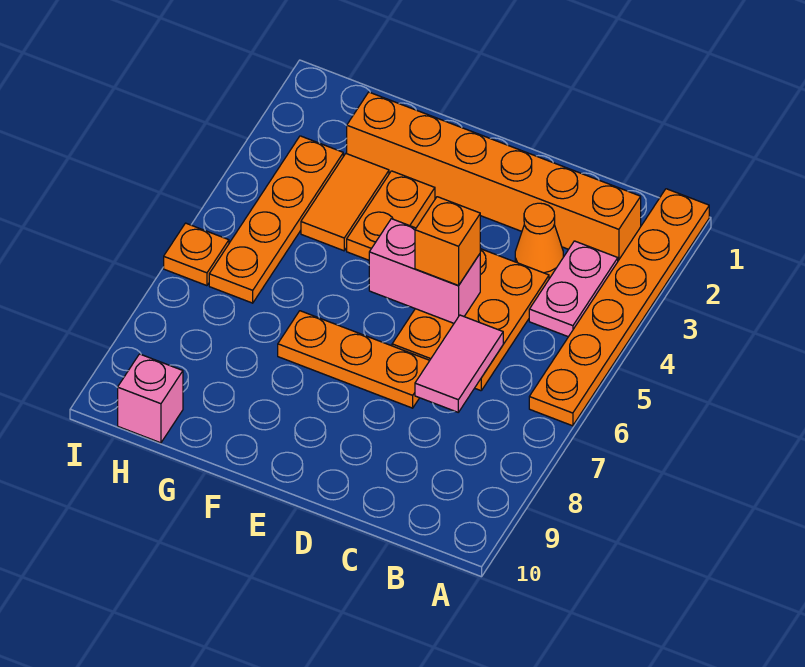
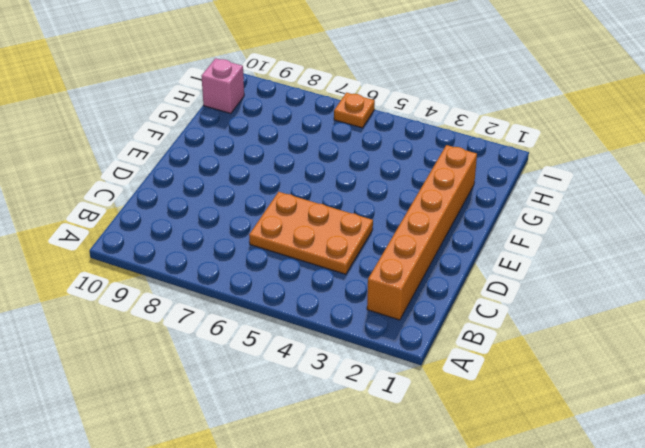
none -> orange plate A1:A6 level 1
none -> pink plate B3:B4 level 1
none -> orange cone C3 level 1

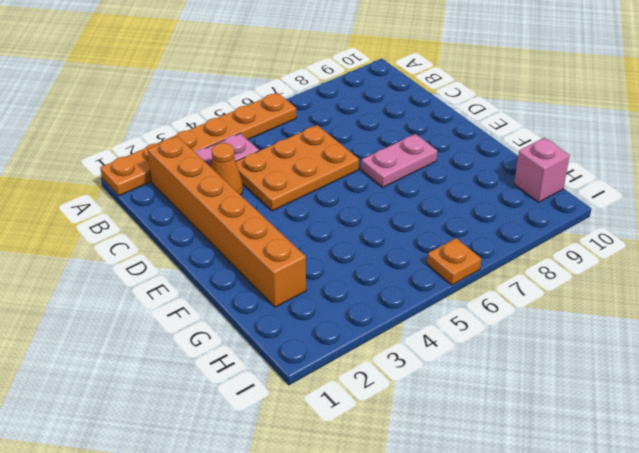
pink plate E7:E8 level 1 -> orange plate D7:F7 level 1
none -> orange plate F3:F4 level 1
none -> orange tile G3:G4 level 1
none -> orange plate H3:H6 level 1

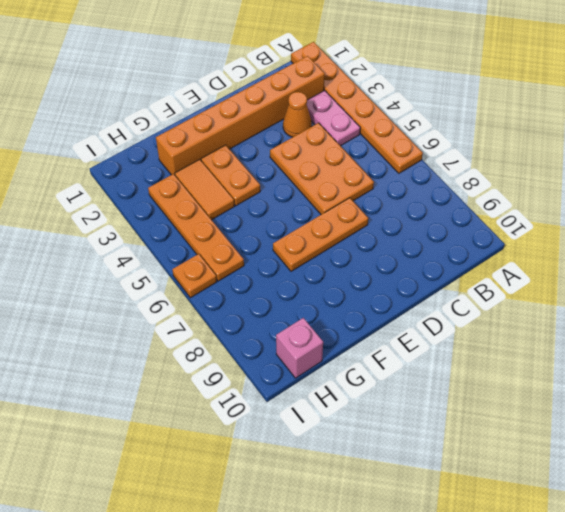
none -> pink tile C6:C7 level 2
none -> pink brick D5:E5 level 2
none -> orange brick D5 level 3

